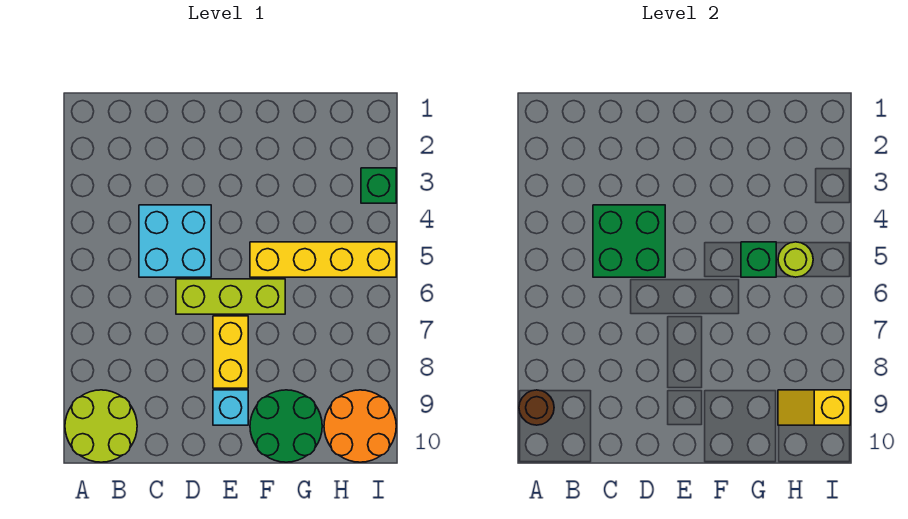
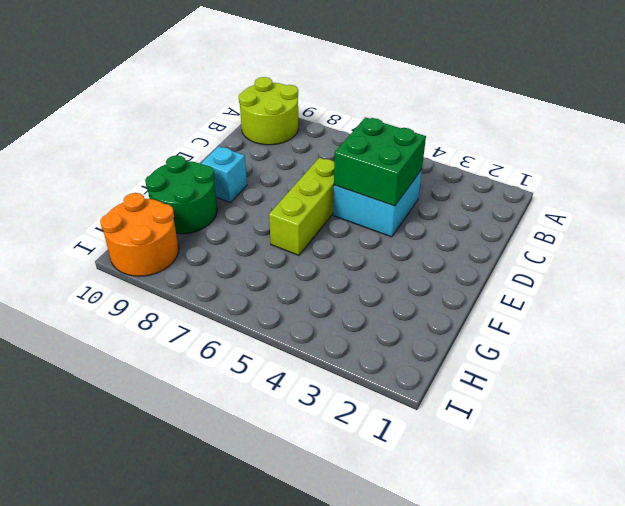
none -> yellow brick E7:E8 level 1
none -> yellow brick F5:I5 level 1
none -> green brick I3 level 1

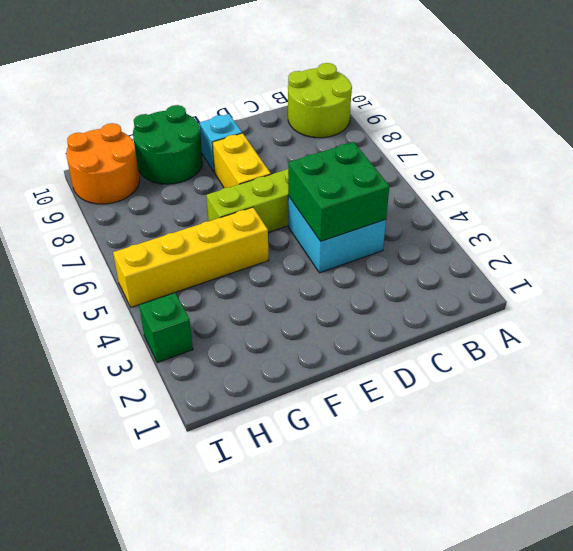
none -> brown round brick A9 level 2
none -> green brick G5 level 2
none -> lime round brick H5 level 2

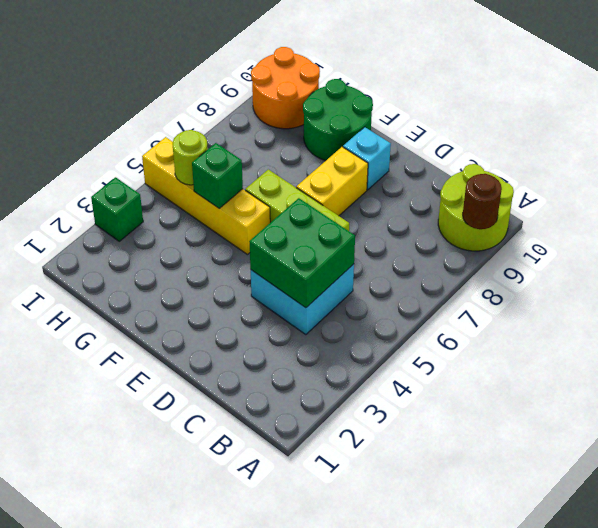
none -> yellow slope H9:I9 level 2 top I

